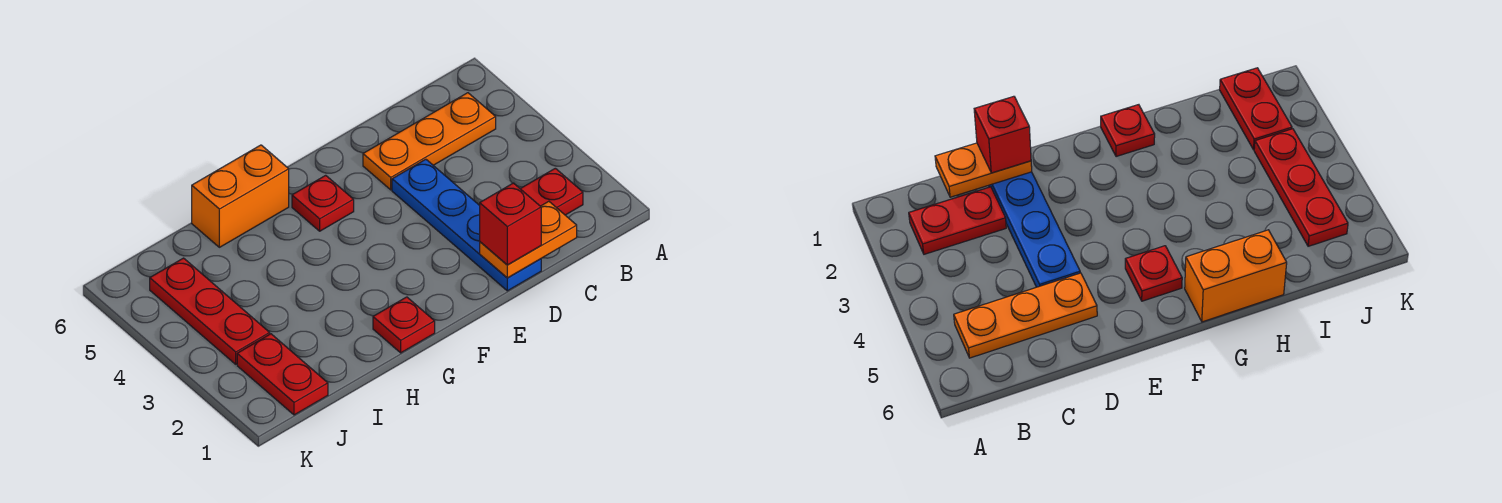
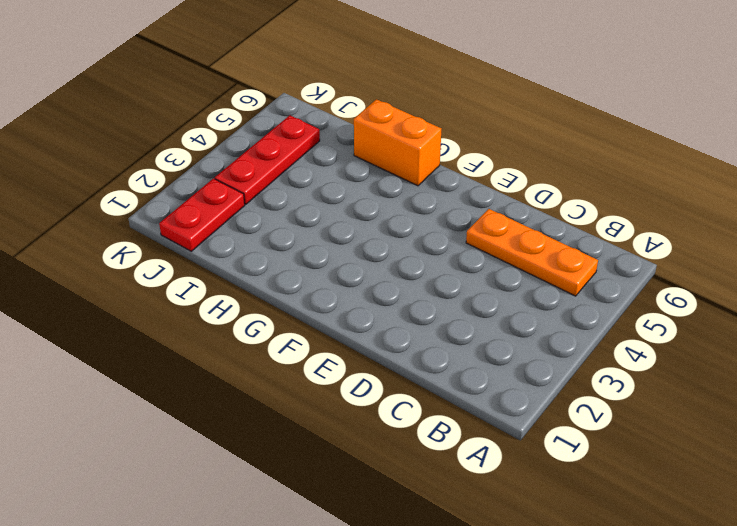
none -> red plate B2:C2 level 1
none -> blue plate D1:D4 level 1

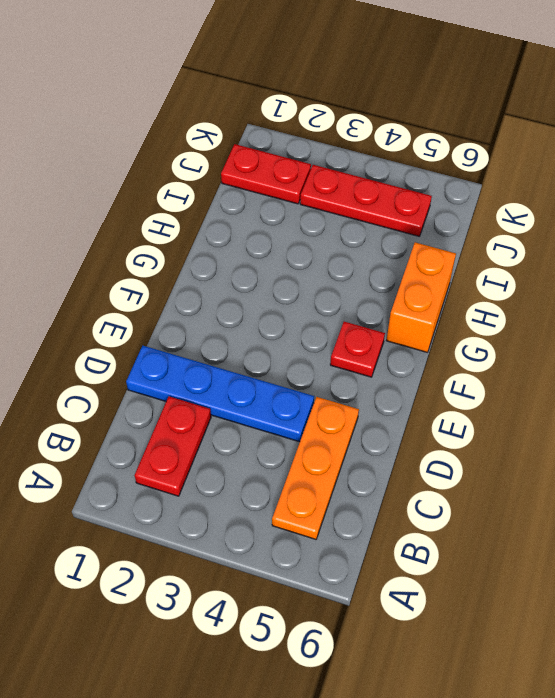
none -> red plate G1 level 1
none -> orange plate C1:D1 level 2

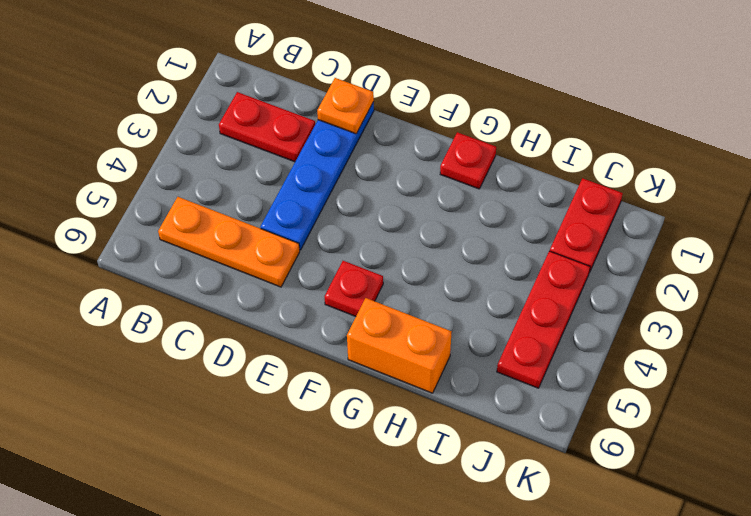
orange plate D1 level 2 -> orange plate C1:D1 level 2
none -> red brick D1 level 3

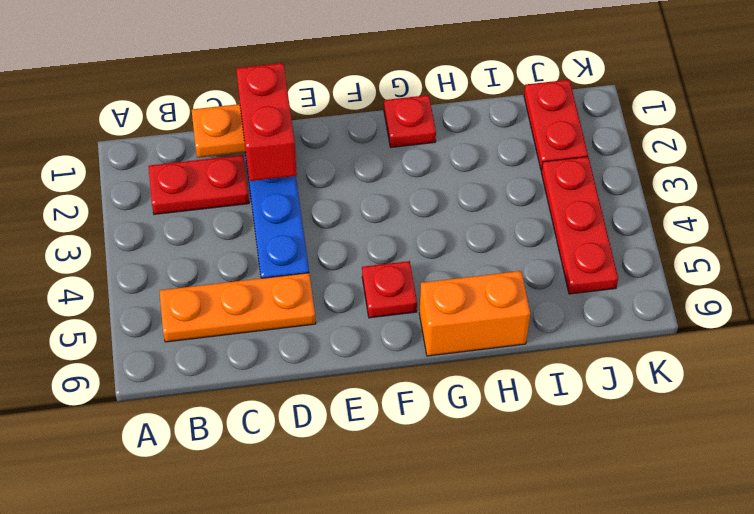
red brick D1:D2 level 3 -> red brick D1 level 3

